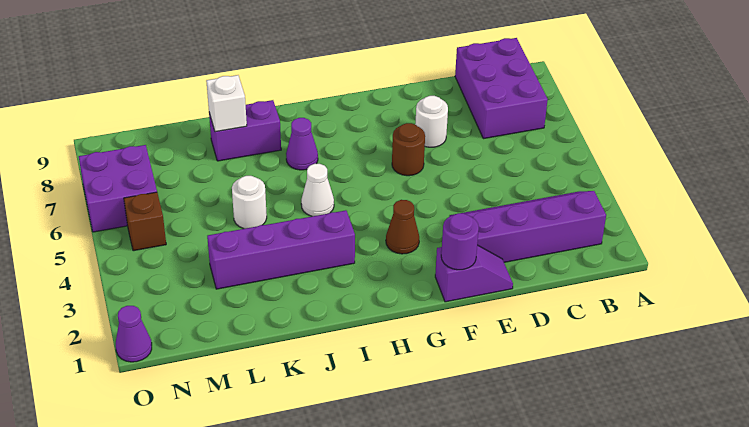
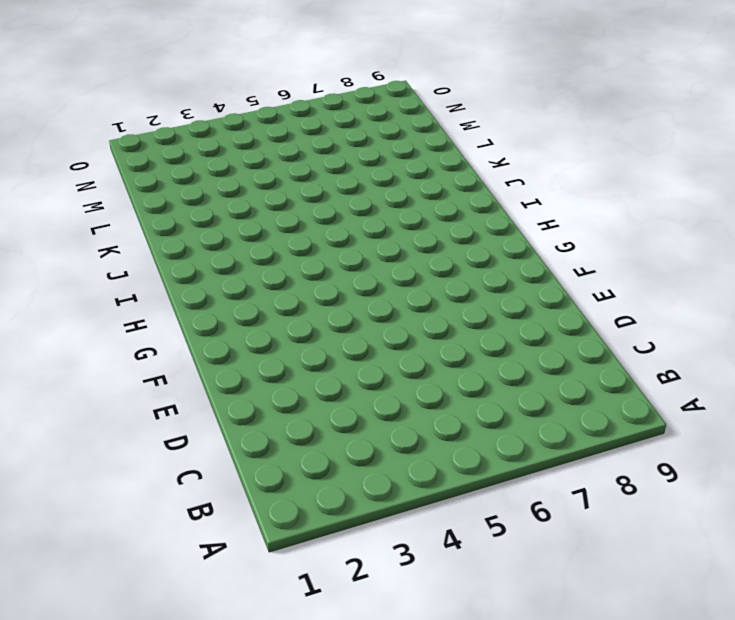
none -> purple slope B2:E3 level 1 top 2
none -> purple brick B7:C9 level 1
none -> purple slope E1:F1 level 1 top F

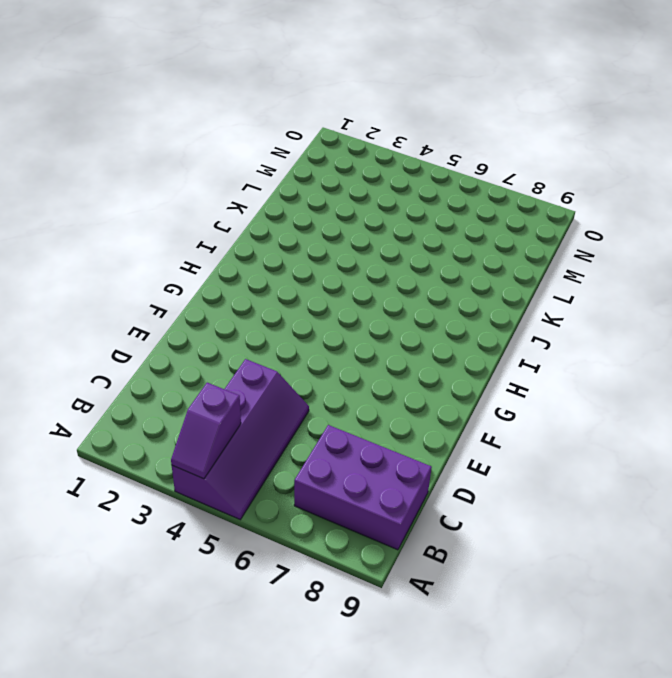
purple slope A4:D5 level 1 top 4 -> purple slope B2:E3 level 1 top 2
purple slope A4:B4 level 2 top B -> purple slope E1:F1 level 1 top F
none -> white round brick E7 level 1
none -> brown round brick F6 level 1
none -> brown cone G3 level 1

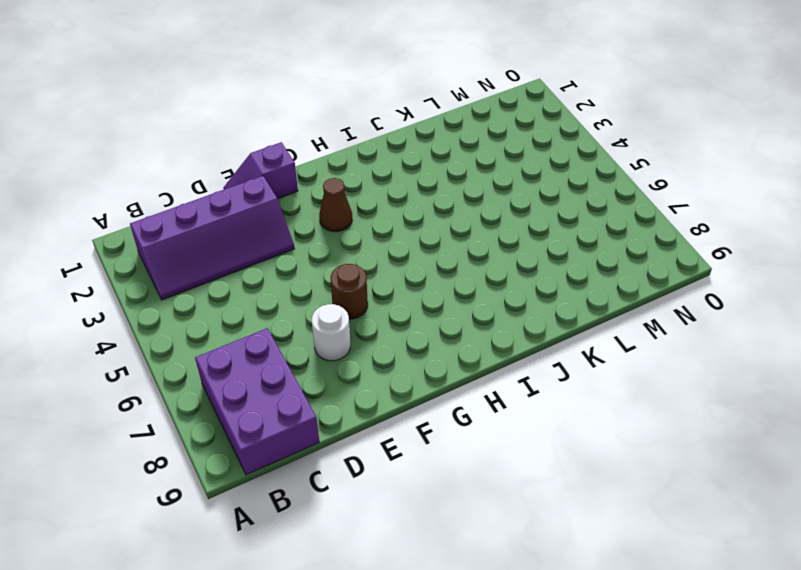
none -> purple brick I3:L3 level 1
none -> white cone I5 level 1
none -> purple cone I7 level 1

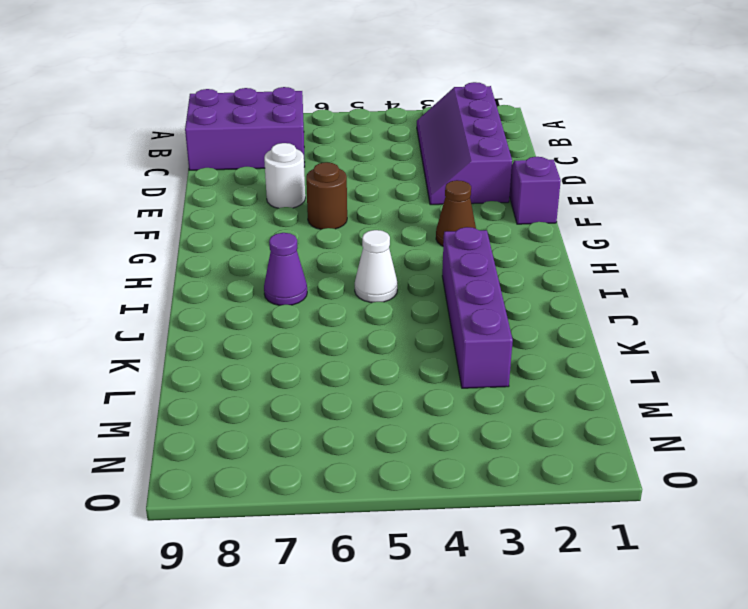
none -> purple brick J8:K8 level 1
none -> white round brick K5 level 1
none -> brown brick N5 level 1

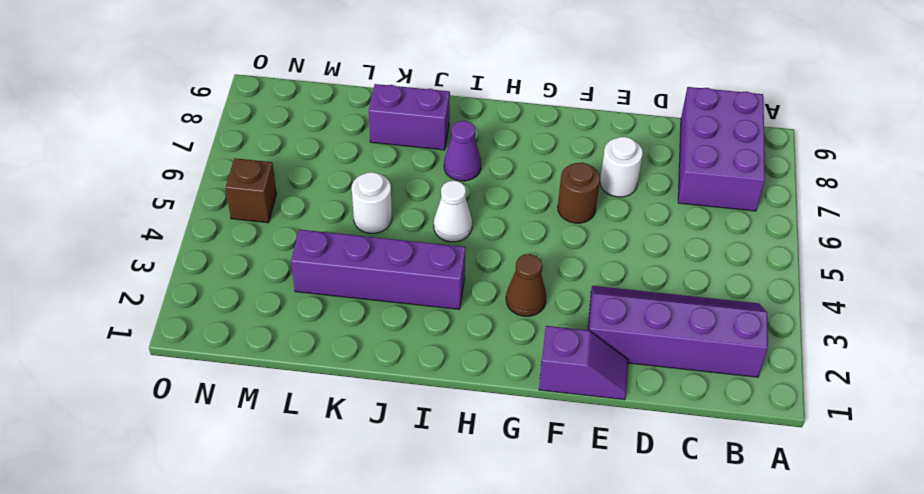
none -> purple brick N6:O7 level 1
none -> purple cone O1 level 1
none -> purple round brick F1 level 2

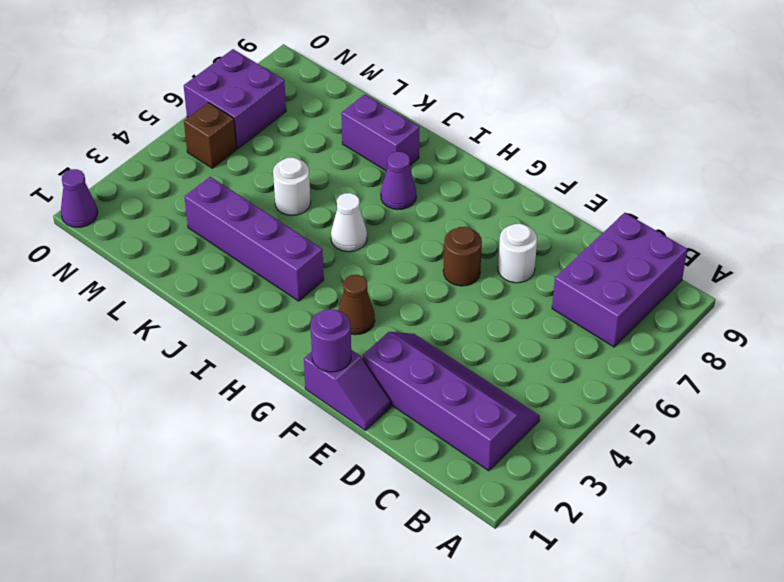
none -> white brick K8 level 2

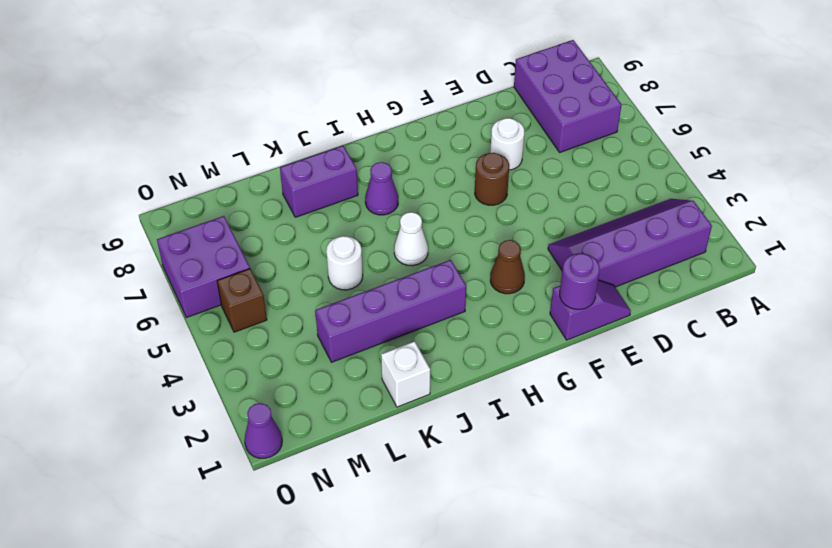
white brick K1 level 1 -> white brick K8 level 2

